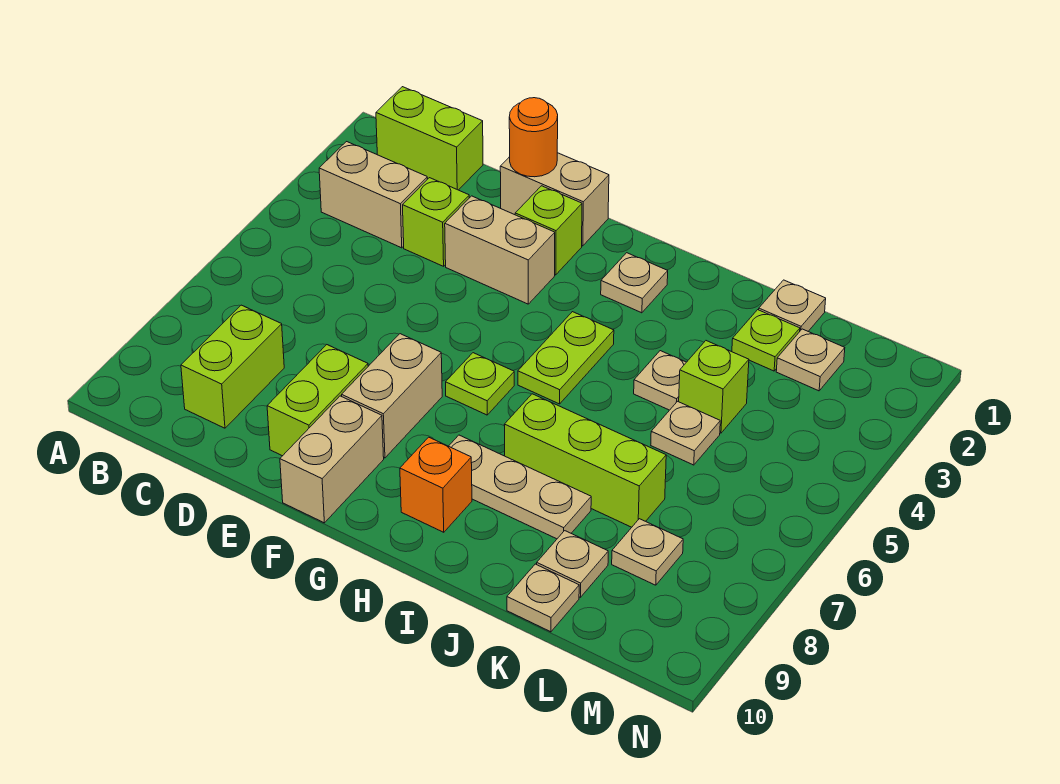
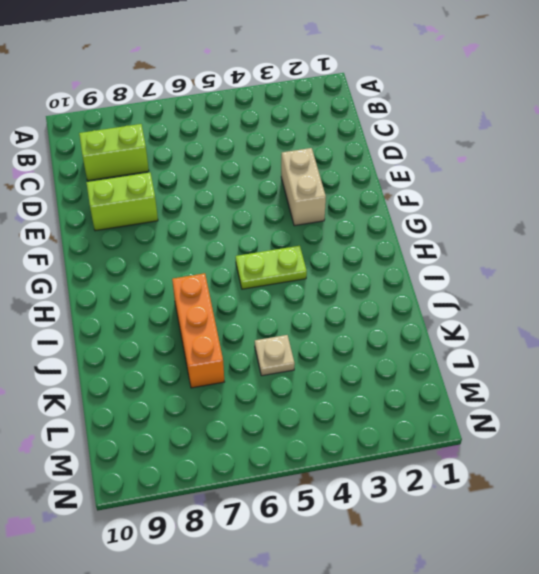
orange brick I7:K7 level 1 -> lime brick I7:K7 level 1
none -> lime brick B1:C1 level 1
none -> tan brick B3:C3 level 1
none -> lime brick D3 level 1

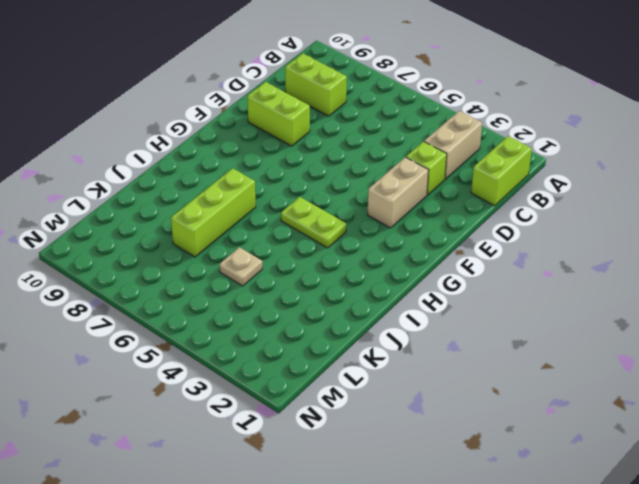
none -> tan brick E1:F1 level 1
none -> lime brick F2 level 1
none -> tan brick F7:F8 level 1

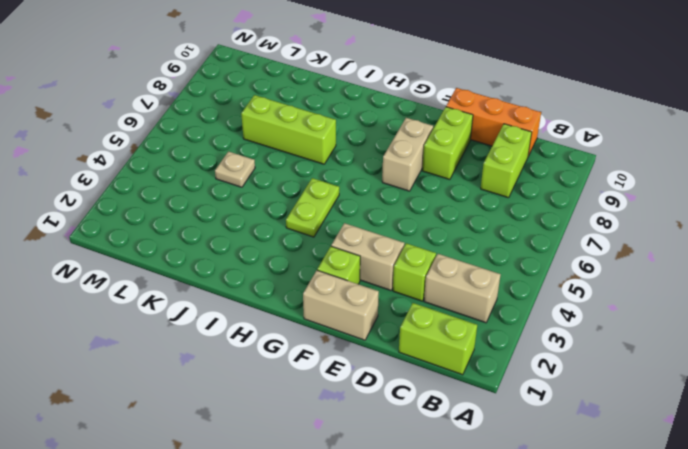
orange brick C10:E10 level 1 -> none
none -> tan brick F9:F10 level 1
none -> lime plate G6 level 1
none -> tan plate H2 level 1

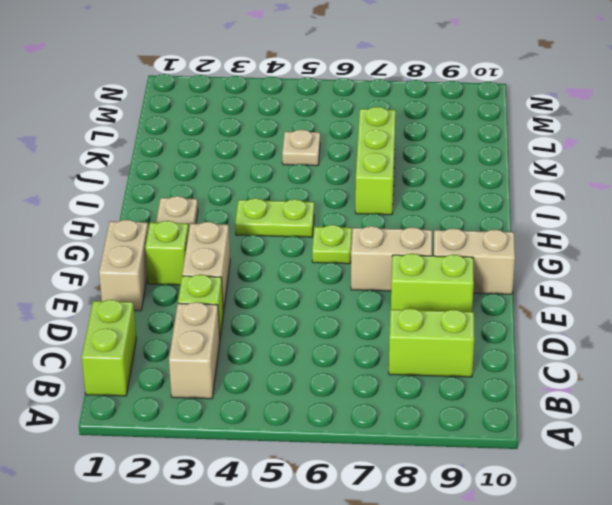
none -> tan plate H8:J8 level 1
none -> orange brick H9 level 1
none -> tan plate J4 level 1

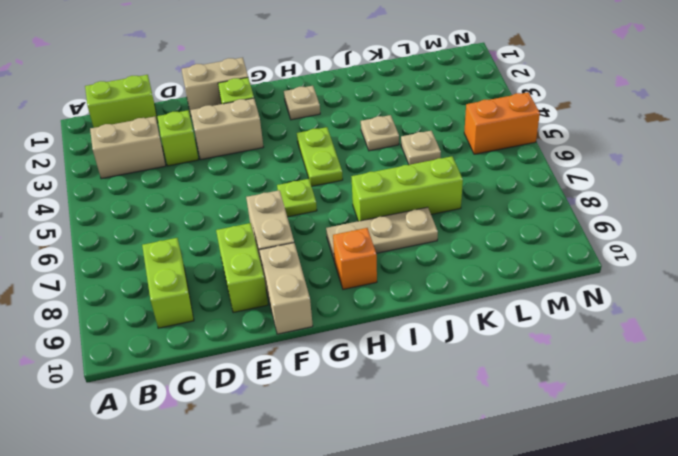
orange brick M5:N5 level 1 -> none
none -> tan plate K1 level 1
none -> lime plate K2 level 1
none -> lime brick K4 level 1

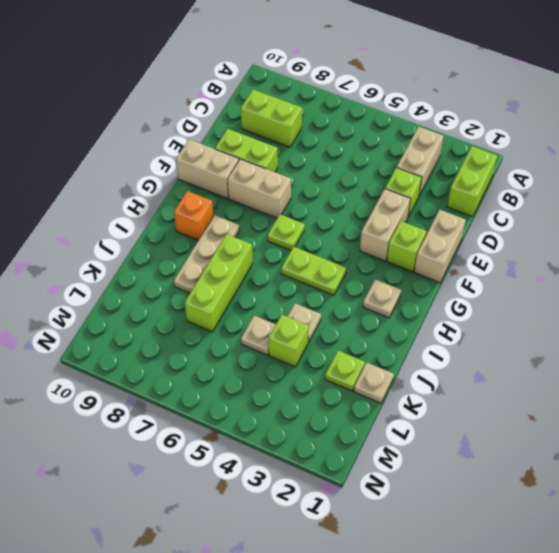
none -> tan plate K9 level 1
none -> tan plate K10 level 1
none -> tan plate L2 level 1

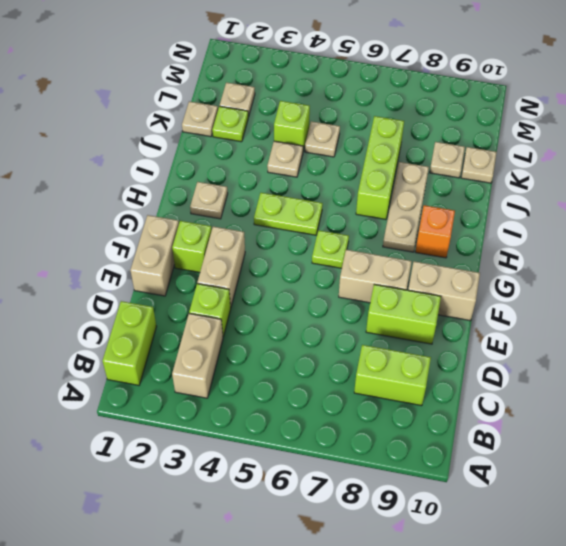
none -> tan plate L8 level 1
none -> orange round brick E1 level 2

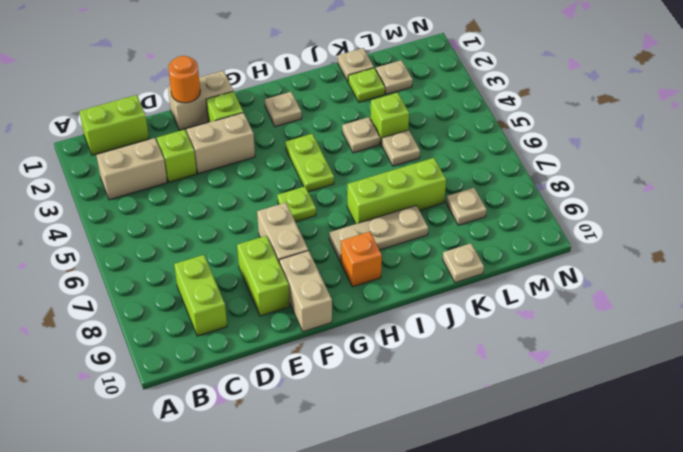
none -> tan plate K9 level 1

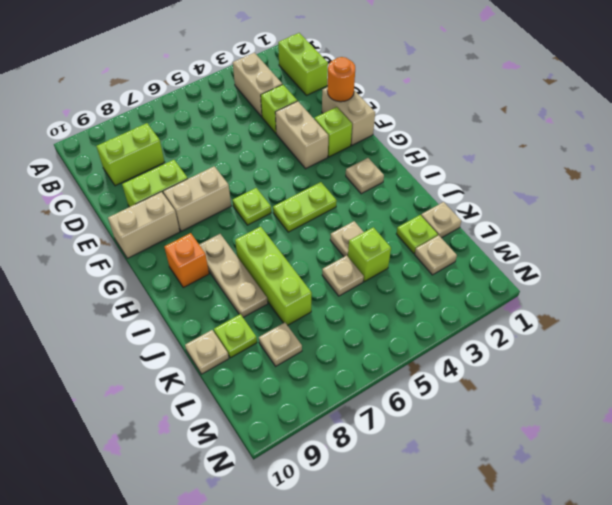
lime plate K9 level 1 -> tan plate K9 level 1

